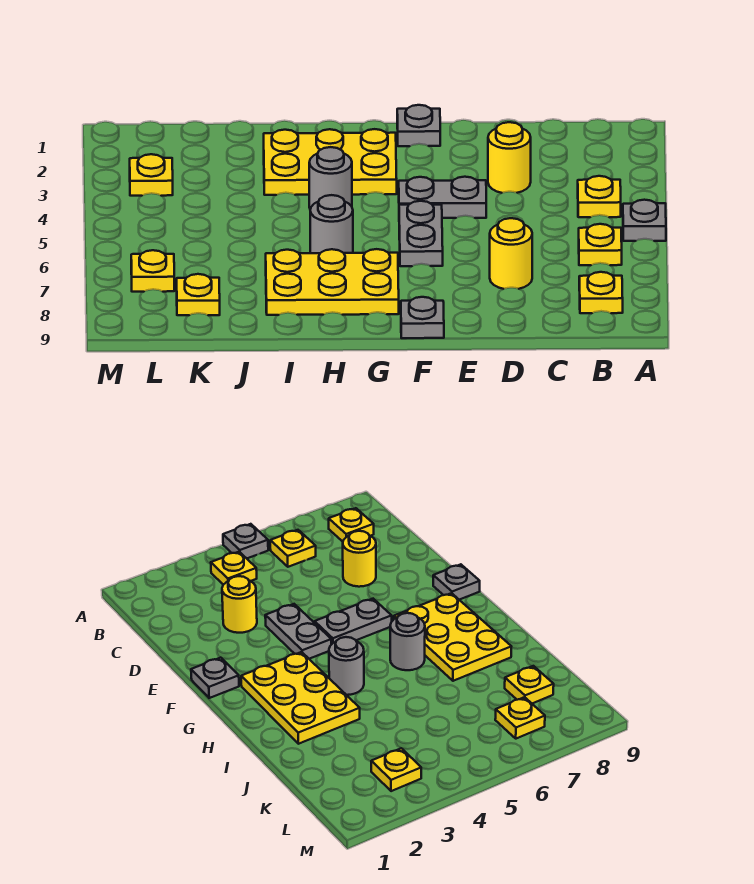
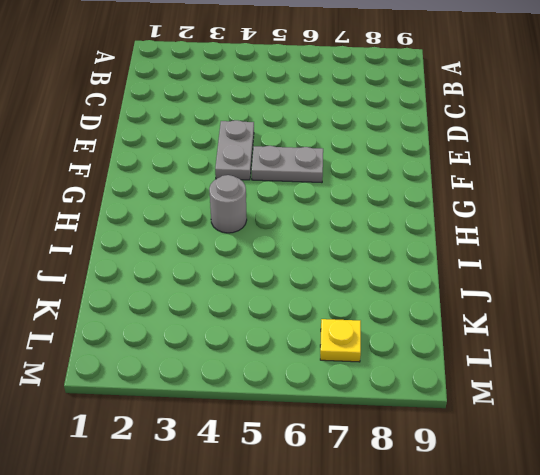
none -> grey plate A5 level 1
none -> yellow plate B4 level 1
none -> yellow plate B6 level 1

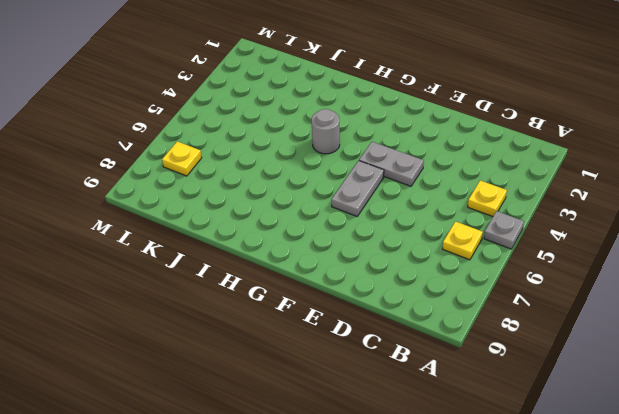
none -> yellow plate B8 level 1
none -> yellow round brick D3 level 1
none -> yellow round brick D7 level 1

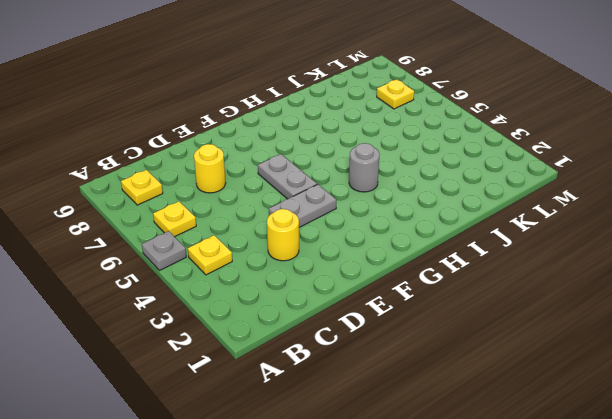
none -> grey plate F1 level 1
none -> grey plate F9 level 1
none -> yellow plate G2:I3 level 1

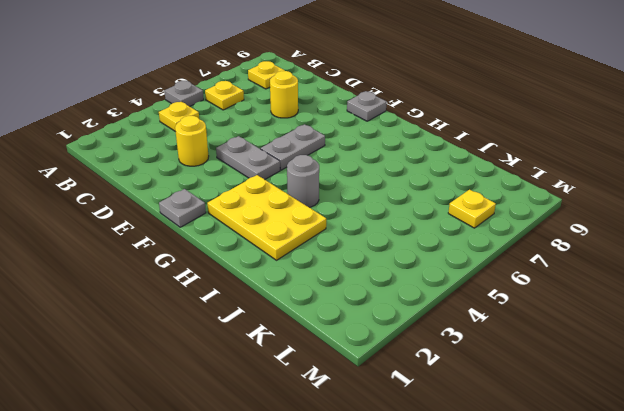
none -> yellow plate G7:I8 level 1
none -> grey round brick H6 level 1
none -> yellow plate K8 level 1

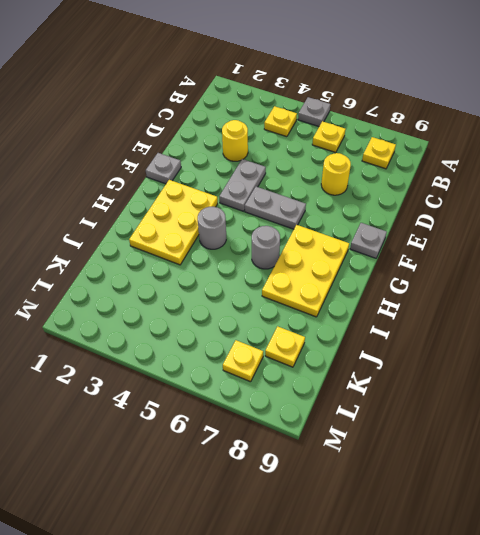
none -> yellow plate L3 level 1

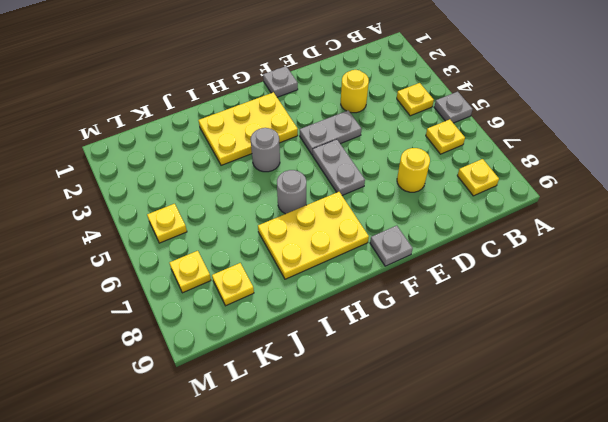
yellow plate L5 level 1 -> yellow plate L3 level 1

